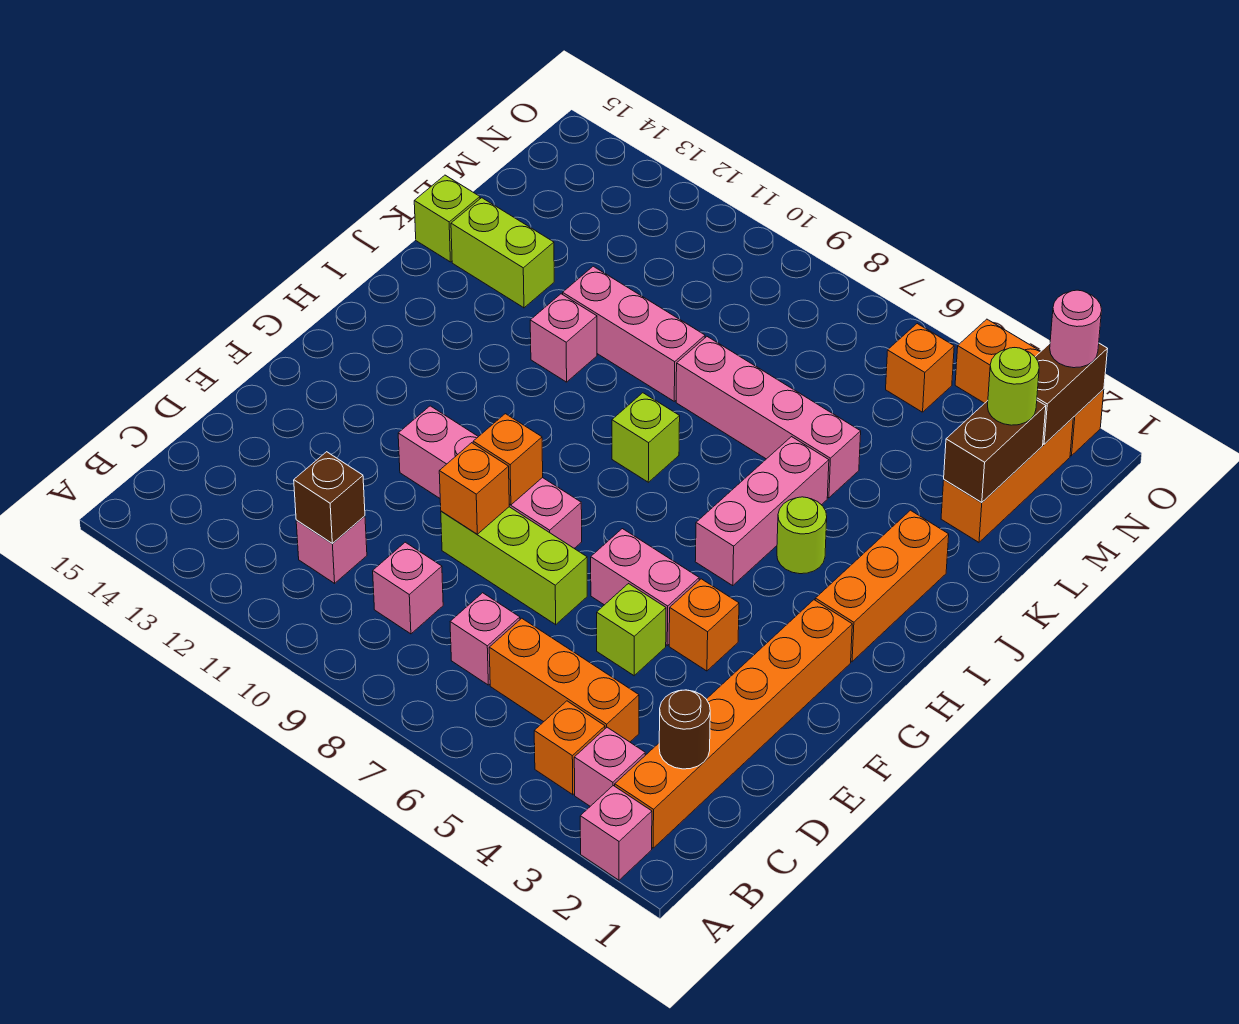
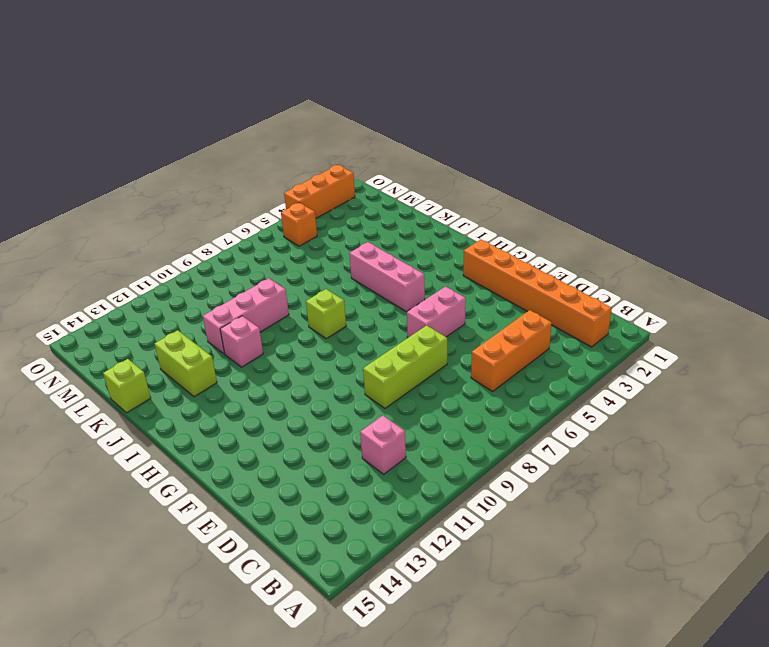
lime brick J13:K13 level 1 -> lime brick K13:K14 level 1
none -> pink brick A2 level 1
none -> pink brick B3 level 1
none -> orange brick B4 level 1
none -> pink brick C7 level 1

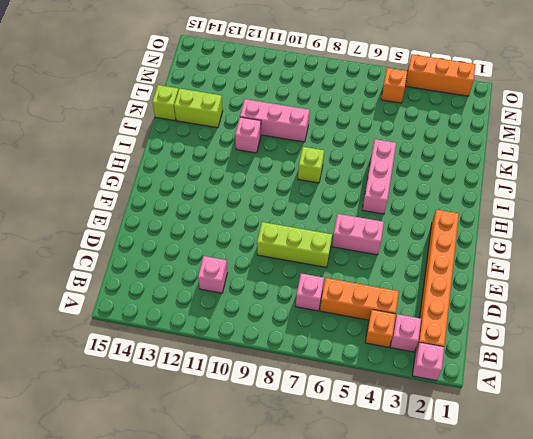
none -> pink brick C9 level 1
none -> lime brick E5 level 1
none -> orange brick F4 level 1
none -> pink brick F8:F11 level 1

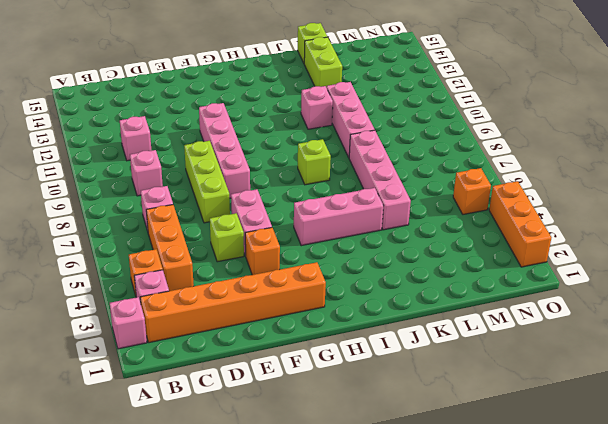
none -> orange brick H2:J2 level 1
none -> lime round brick I4 level 1
none -> orange brick L2:N2 level 1
none -> brown round brick C2 level 2

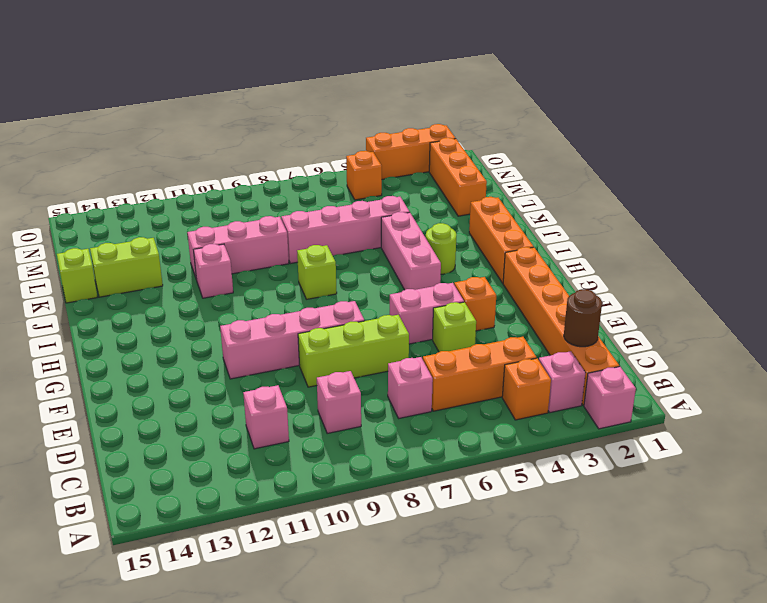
none -> brown brick C11 level 2
none -> orange brick E9 level 2
none -> orange brick F9 level 2
none -> brown brick L2:M2 level 2

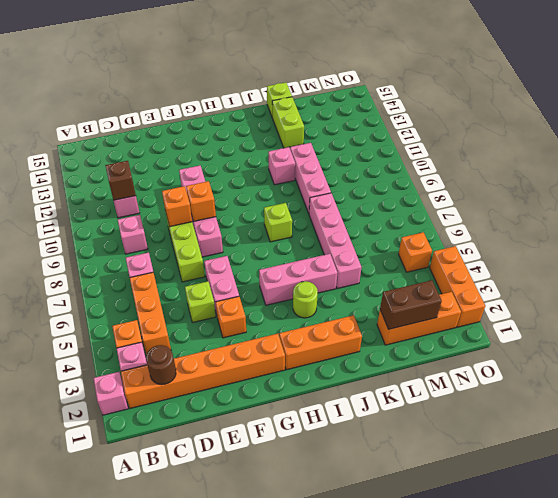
none -> brown brick N2:O2 level 2
none -> lime round brick M2 level 3
none -> pink round brick O2 level 3

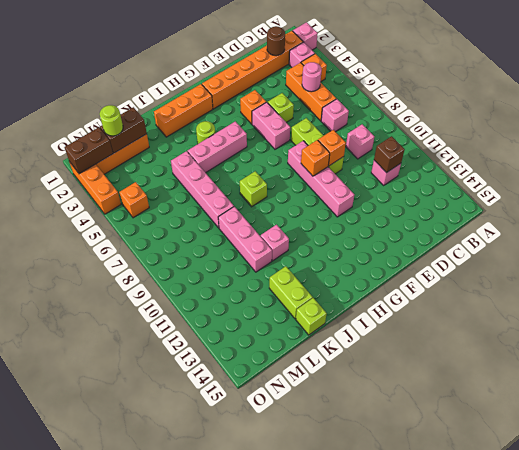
pink round brick C5 level 2 -> pink round brick O2 level 3

